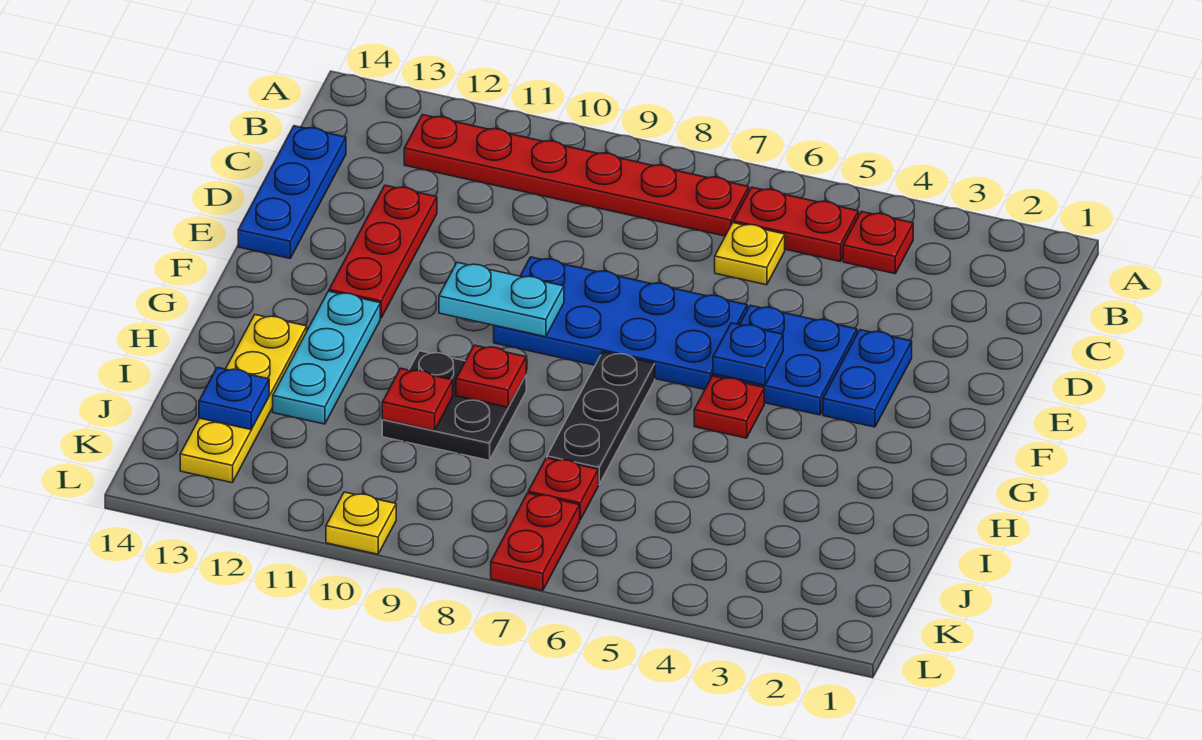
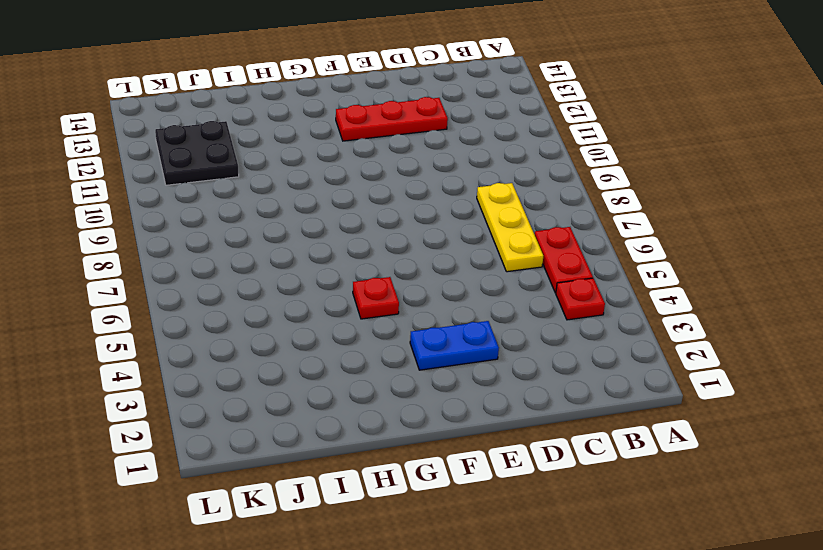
yellow plate C6:C8 level 1 -> yellow plate C6 level 1
black plate J11:K12 level 1 -> black plate H9:I10 level 1
none -> red plate B7:B12 level 1
none -> blue plate C14:E14 level 1
none -> blue plate E4:F5 level 1

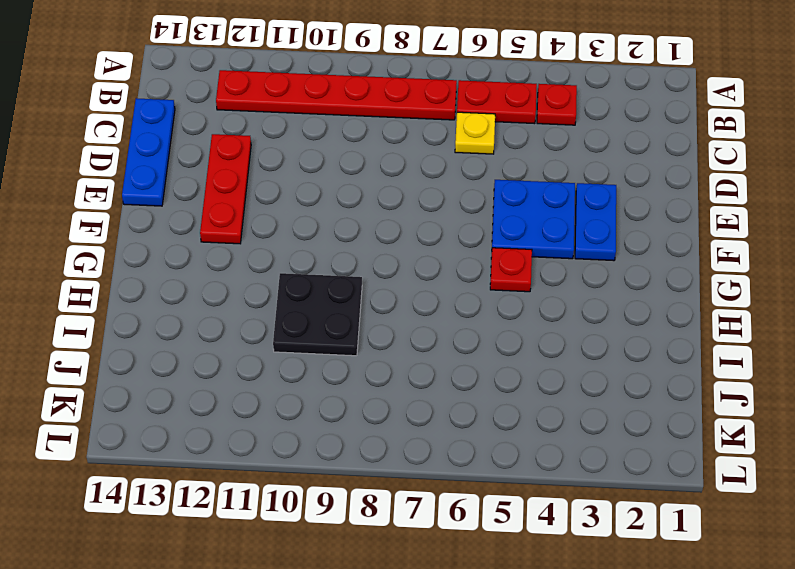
none -> blue plate E6:F9 level 1
none -> black plate G7:I7 level 1
none -> cyan plate G12:I12 level 1

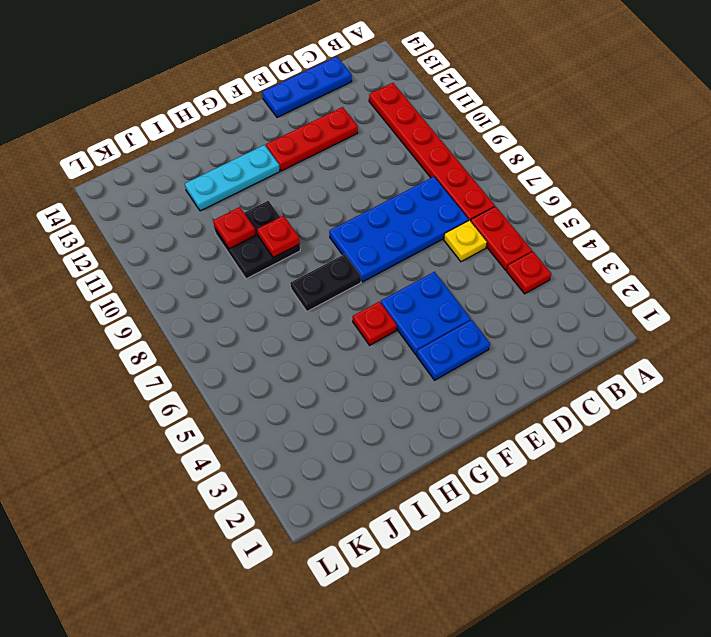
blue plate C7:F8 level 1 -> blue plate E6:F9 level 1
black plate G7:H7 level 1 -> black plate G7:I7 level 1
none -> yellow plate H13:K13 level 1
none -> red plate J7 level 1
none -> red plate K7:L7 level 1

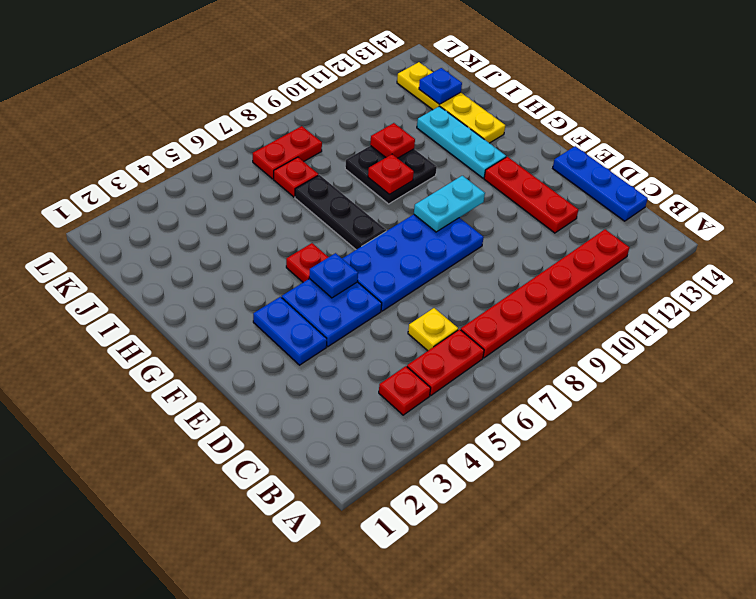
red plate K7:K8 level 1 -> red plate K7:L7 level 1
none -> yellow plate L10 level 1

